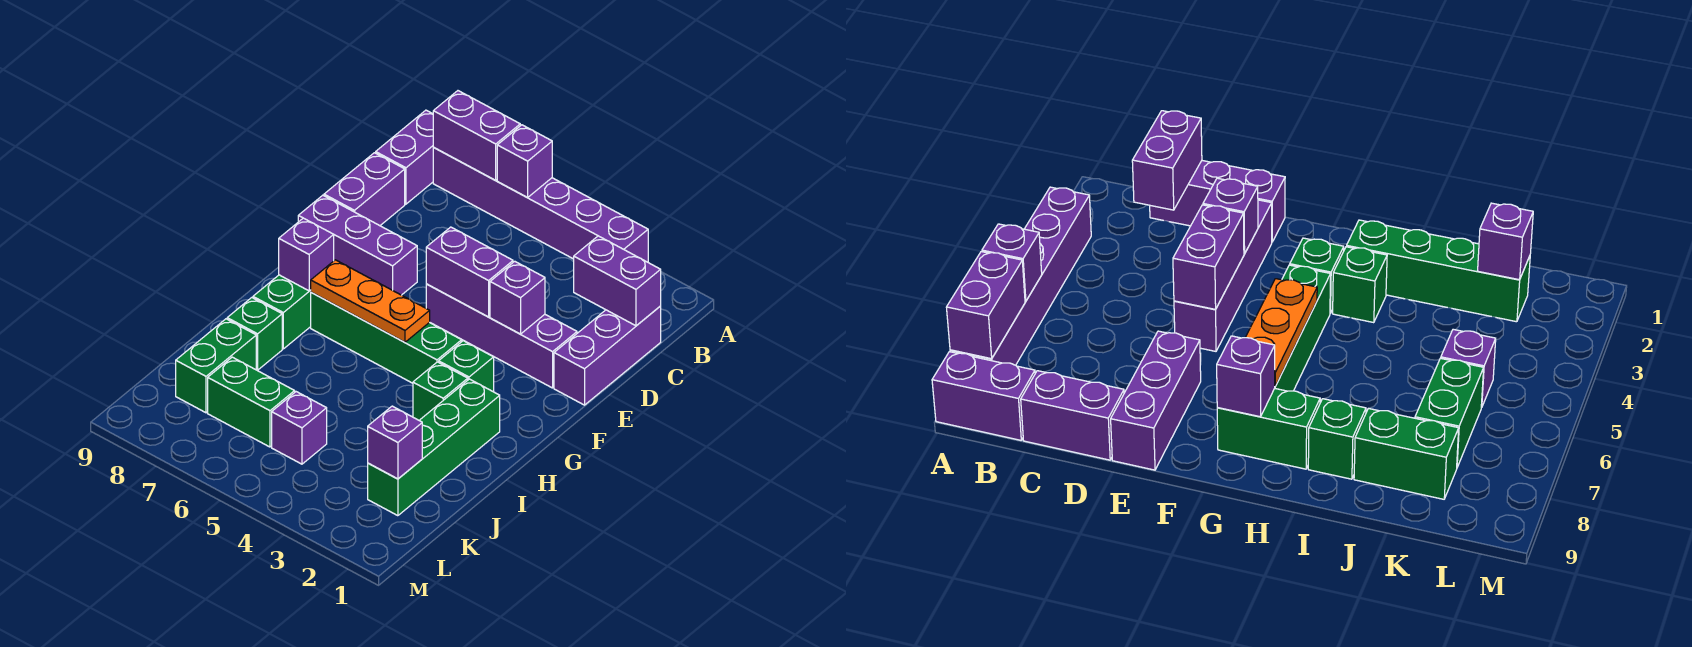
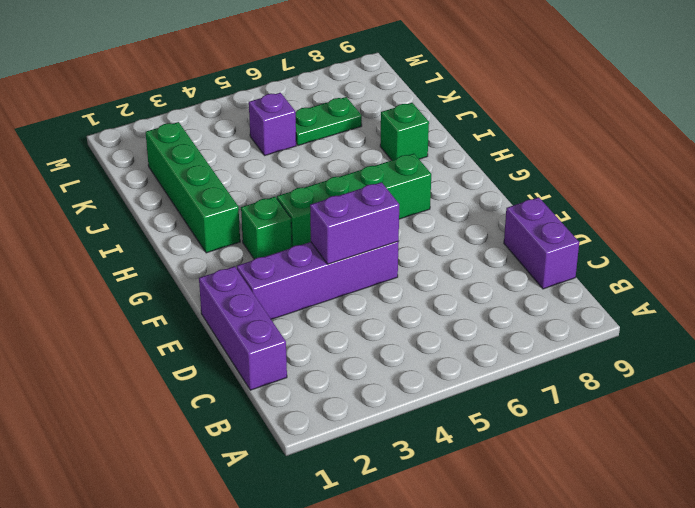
green plate K6:K7 level 1 -> green brick K6:K7 level 1
none -> purple brick A3:A8 level 1
none -> purple brick A9:B9 level 1
none -> purple brick E7:E9 level 1

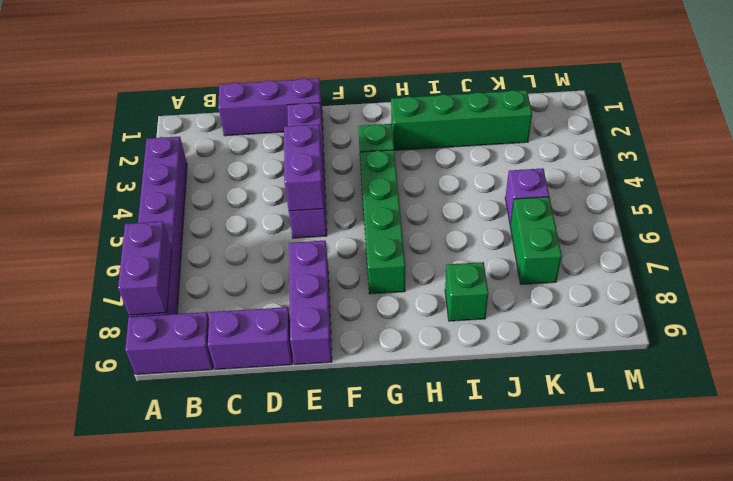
none -> green brick G8:H8 level 1
none -> green brick H3 level 1
none -> green brick J8:K8 level 1

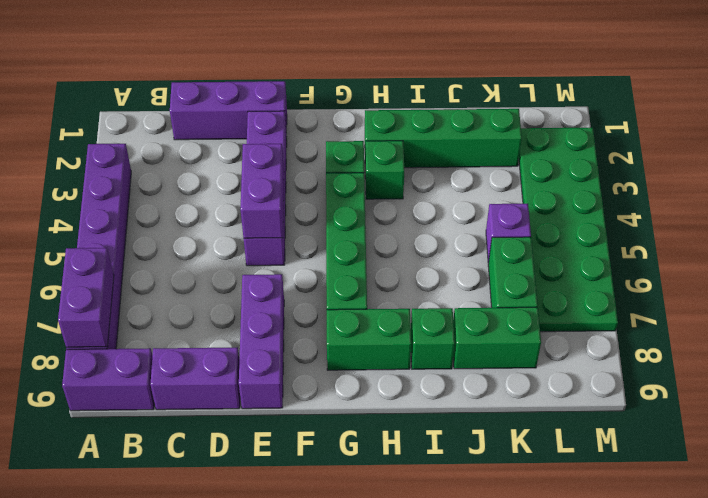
green plate L2:M7 level 1 -> none
none -> purple brick A6 level 2
none -> purple brick C1:C2 level 2
none -> purple brick E3 level 2

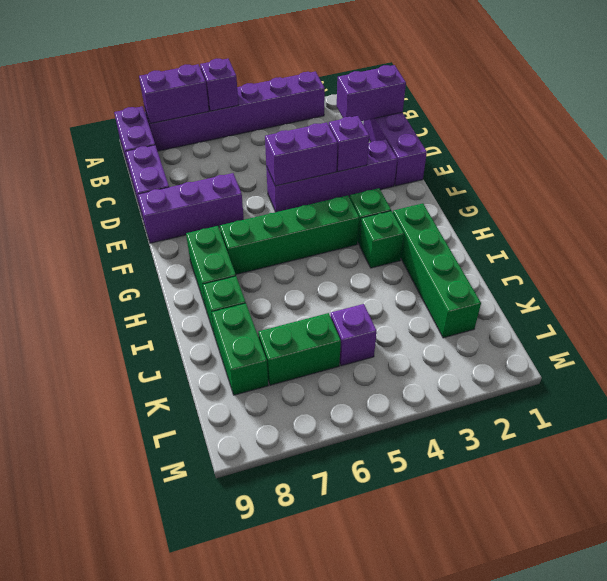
none -> orange plate G5:G7 level 2
none -> purple brick G8 level 2
none -> purple brick K2 level 2

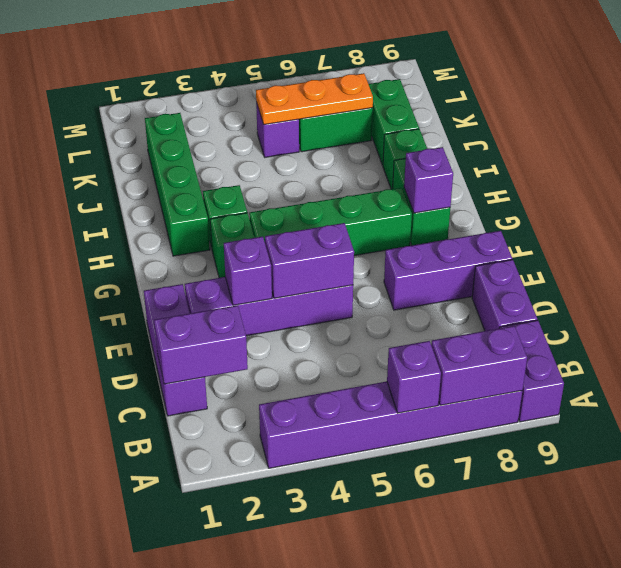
orange plate K5:K7 level 2 -> orange plate G5:G7 level 2
none -> purple brick K2 level 2

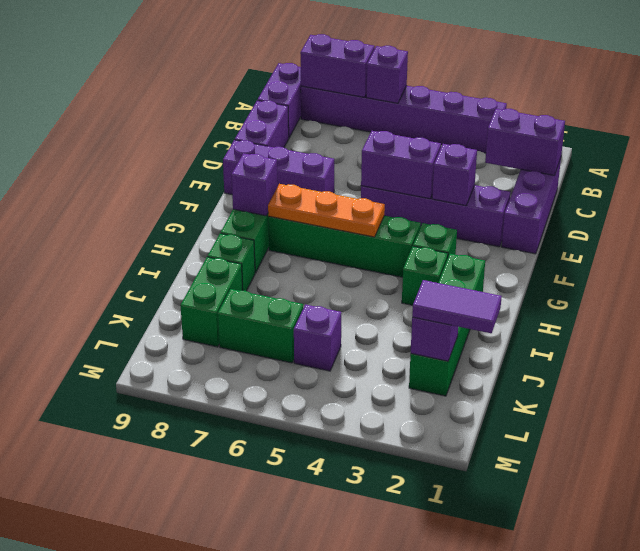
purple tile K1:K2 level 3 -> none

